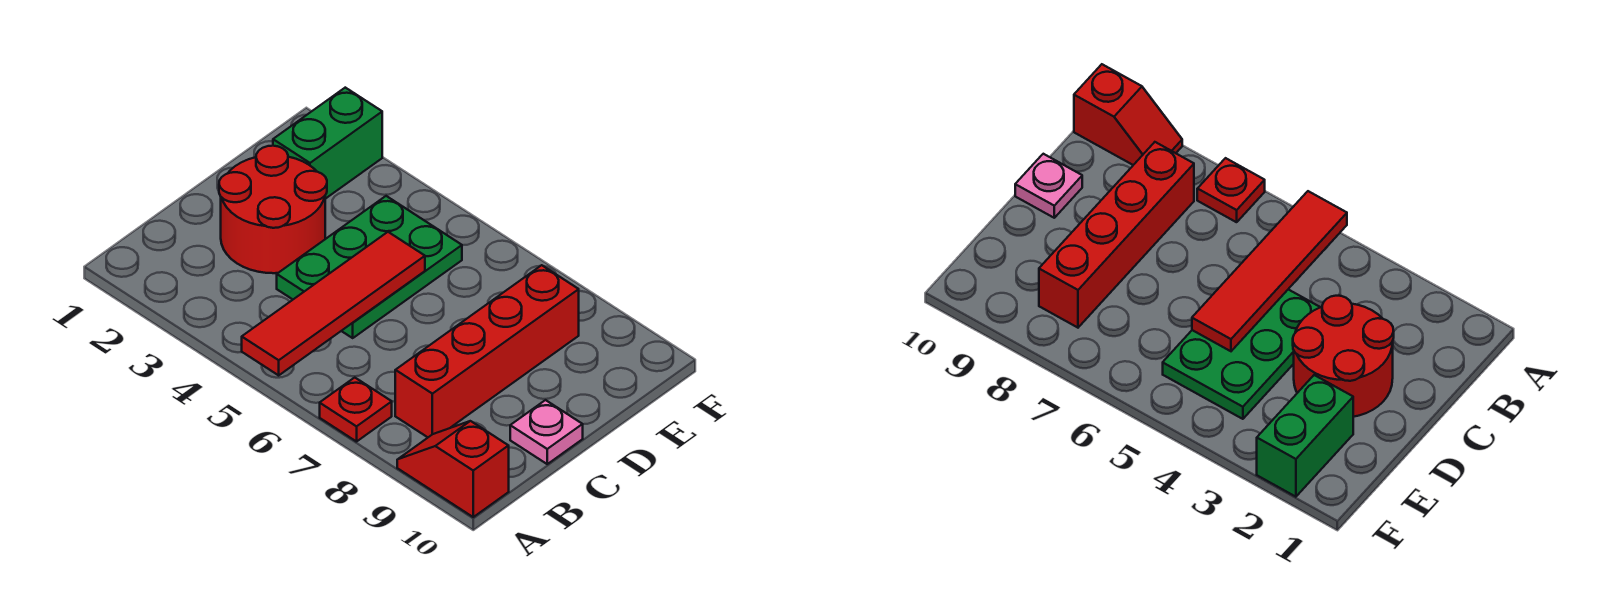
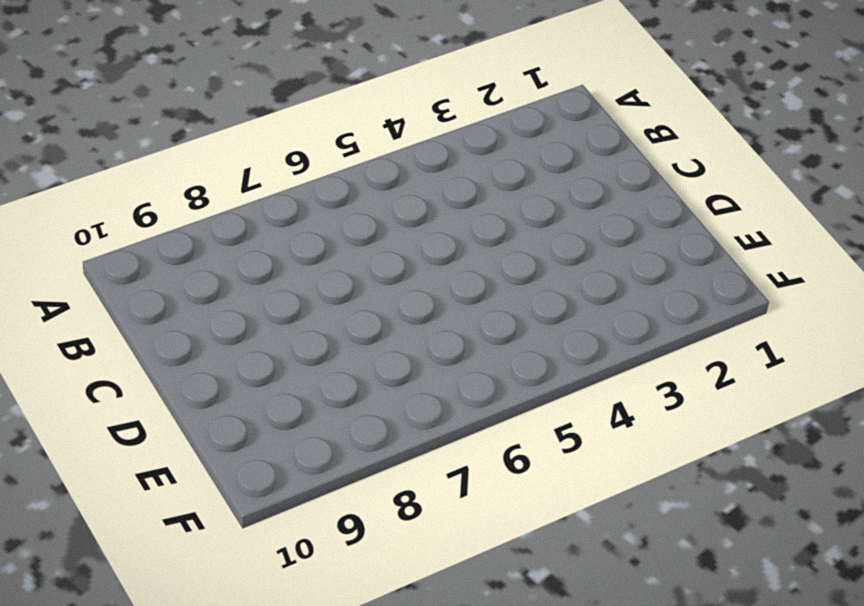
none -> red plate A7 level 1
none -> red slope A9:A10 level 1 top 10

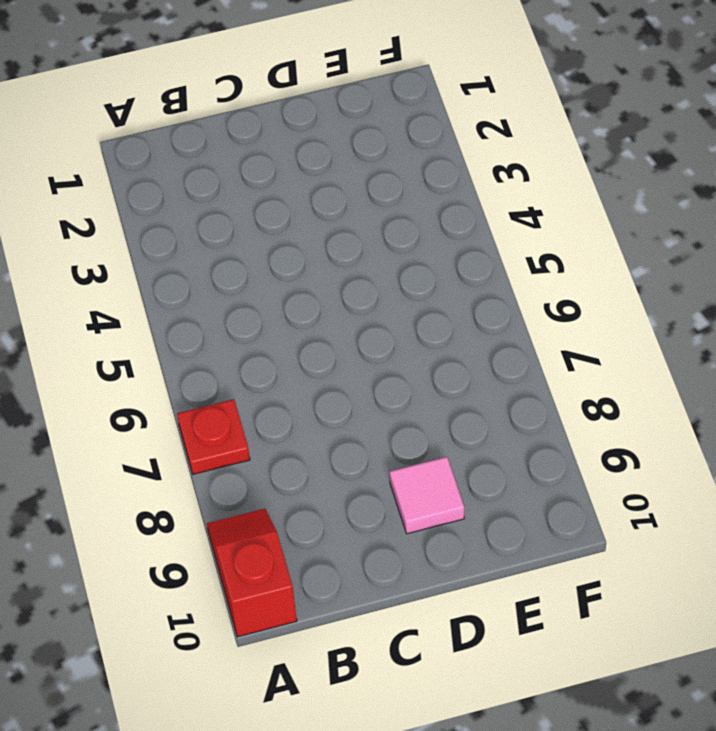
pink tile D9 level 1 -> none
none -> red brick B8:E8 level 1
none -> red round brick C2:D3 level 1

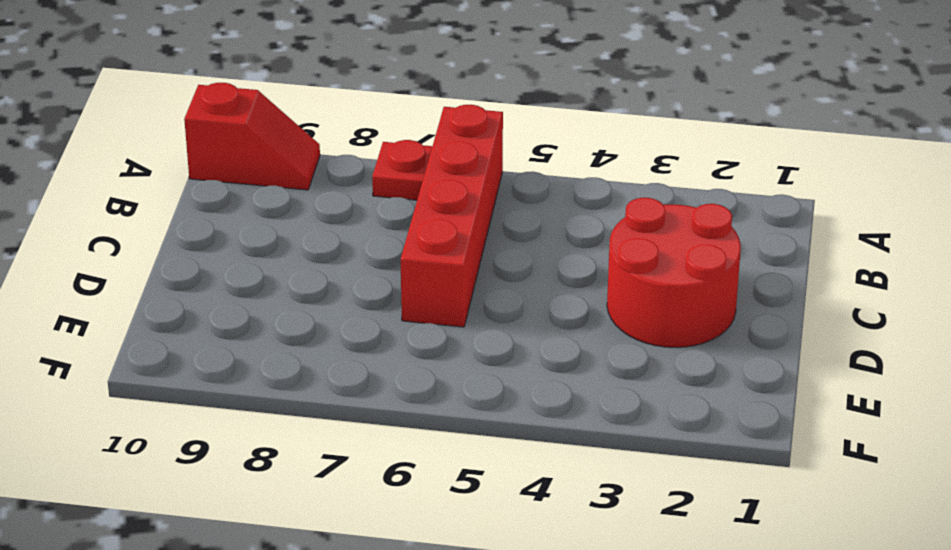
red brick A6:D6 level 1 -> red brick B8:E8 level 1
none -> green plate C4:E5 level 1
none -> pink plate C10 level 1

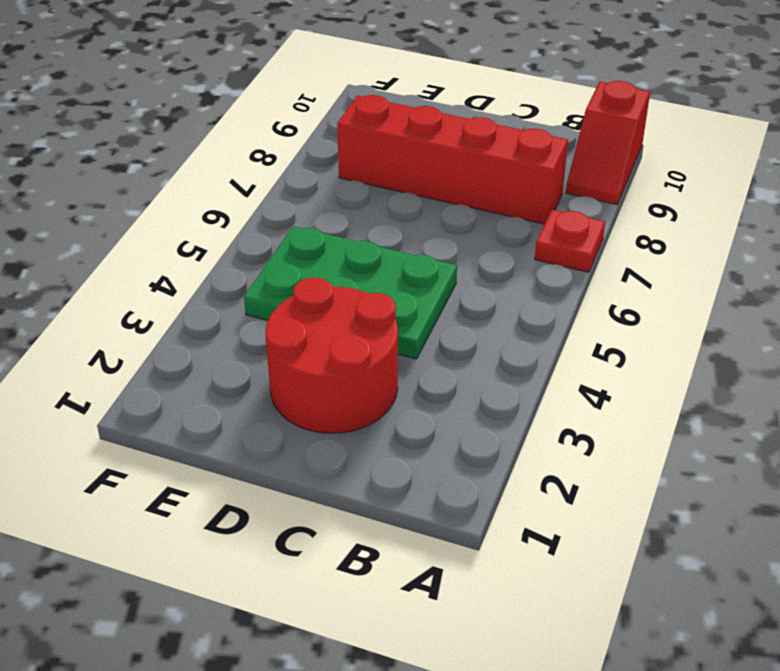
none -> pink plate C10 level 1
none -> green brick E2:F2 level 1

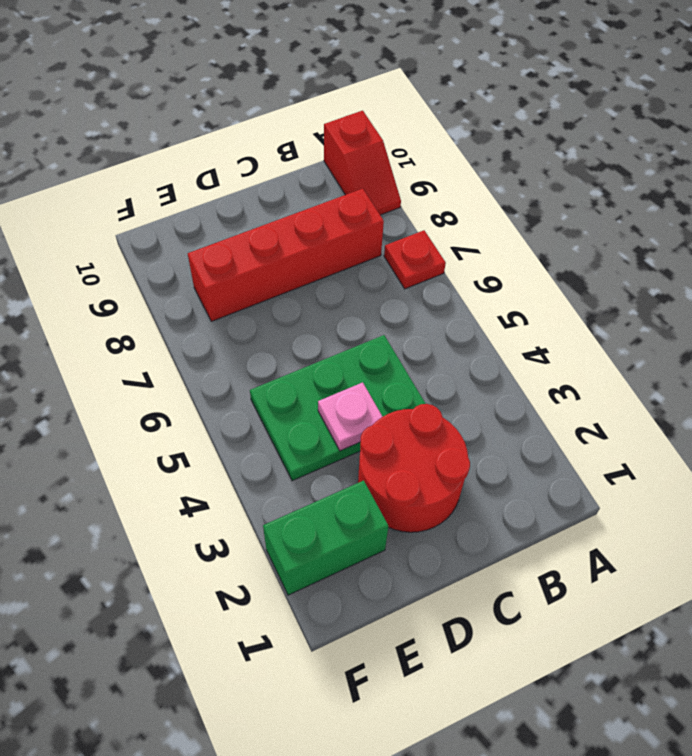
pink plate D4 level 2 -> pink plate C10 level 1
none -> red tile A5:D5 level 2

